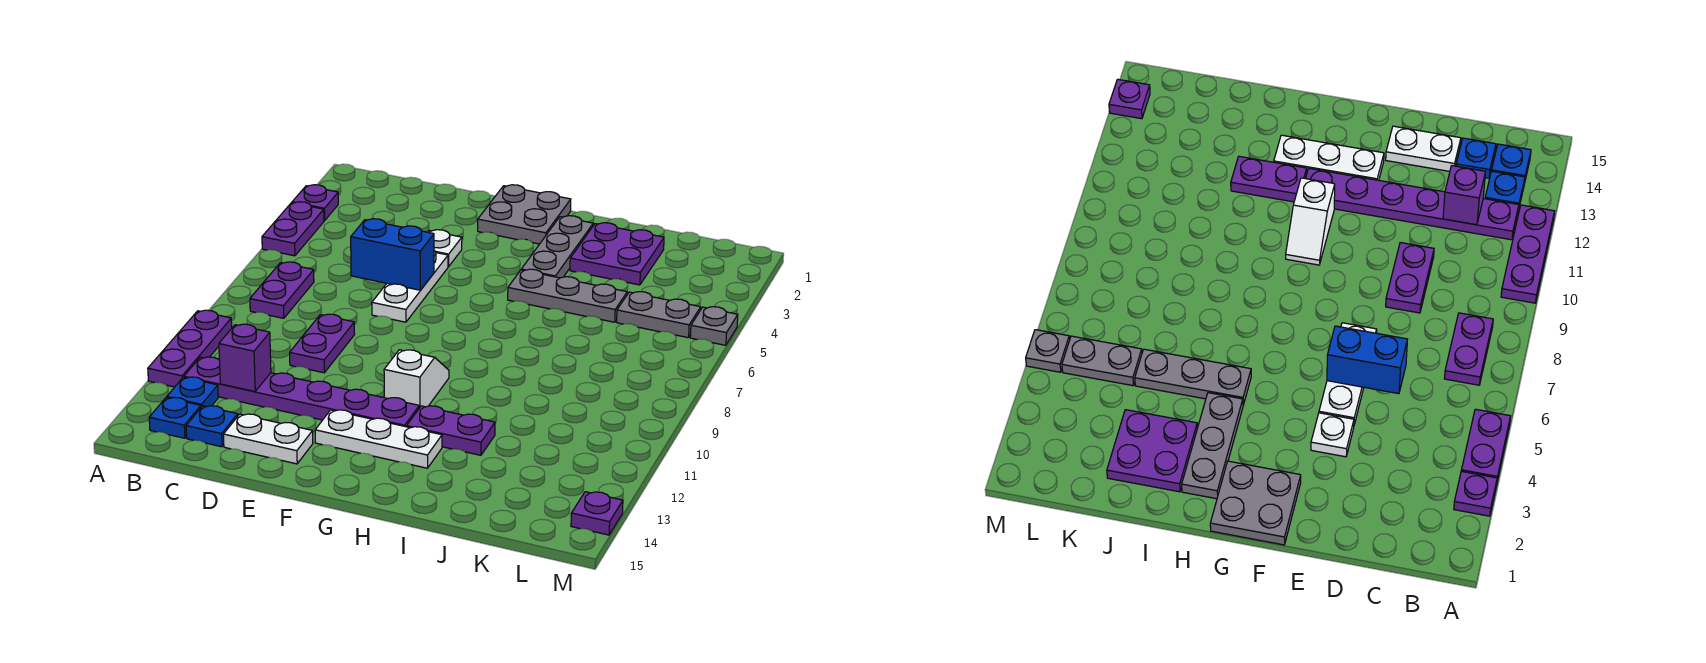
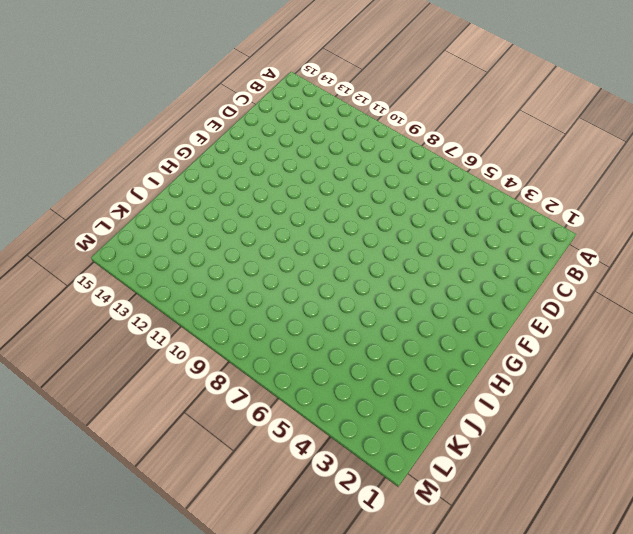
none -> purple plate A3 level 1
none -> purple plate A4:A5 level 1
none -> purple plate A10:A12 level 1

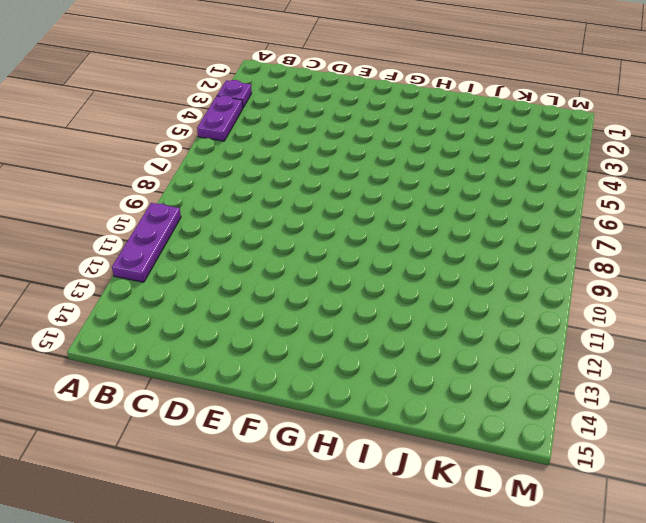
none -> purple plate B7:B8 level 1
none -> purple plate B12:G12 level 1
none -> blue plate B13 level 1

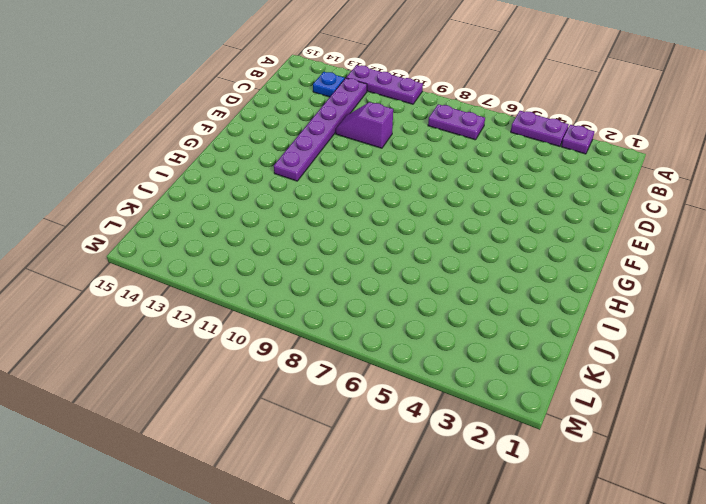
purple slope D10:D11 level 1 top 10 -> purple plate D9:D10 level 1
none -> blue plate B14 level 1
none -> blue plate C14 level 1
none -> white plate D14:E14 level 1

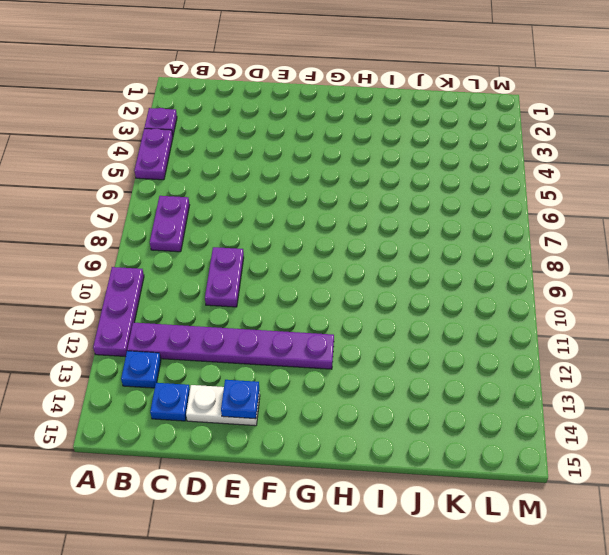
blue plate E14 level 2 -> blue plate B14 level 1
none -> white plate E4 level 1
none -> white plate E5:E7 level 1
none -> grey plate F1:G2 level 1

